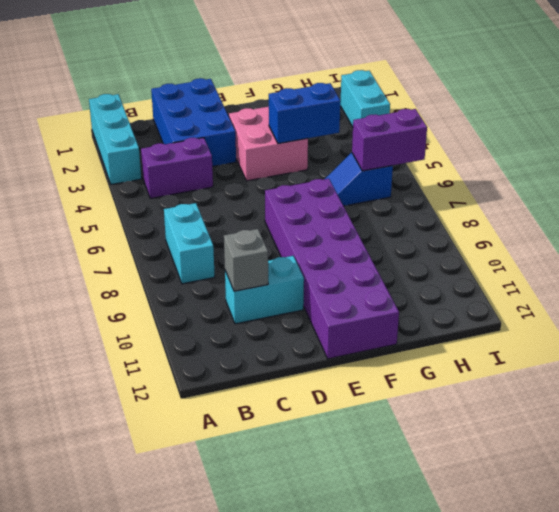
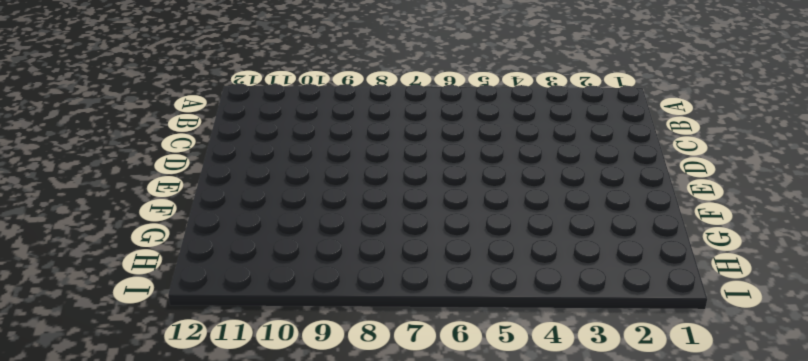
none -> cyan brick A1:A3 level 1
none -> purple brick B4:C4 level 1
none -> cyan brick B7:B8 level 1

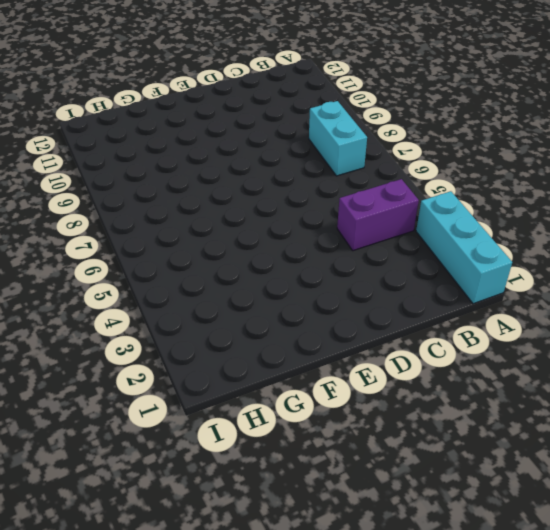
none -> blue brick C1:D3 level 1
none -> cyan brick C10:D10 level 1
none -> pink brick E3:F4 level 1

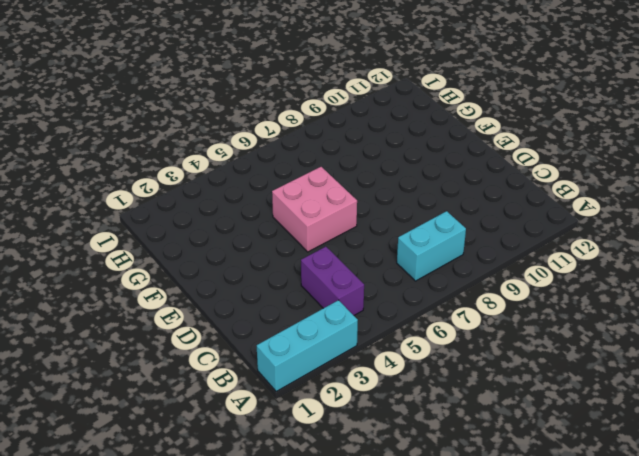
pink brick E5:F6 level 1 -> pink brick E3:F4 level 1
none -> blue brick C1:D3 level 1
none -> cyan brick C10:D10 level 1
none -> purple brick E7:F12 level 1

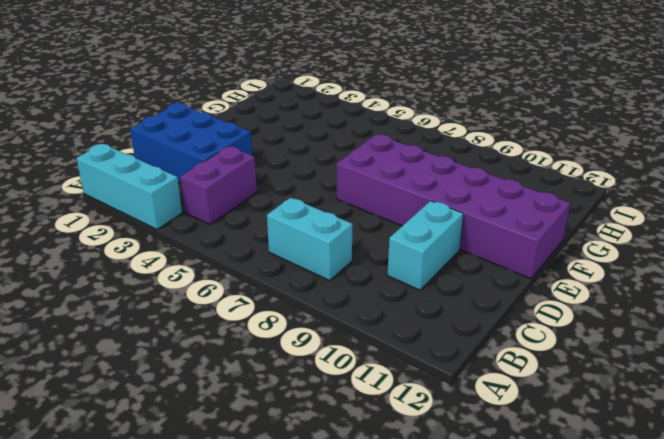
none -> pink brick E3:F4 level 1
none -> blue slope G6:H6 level 1 top H
none -> cyan brick I2:I3 level 1

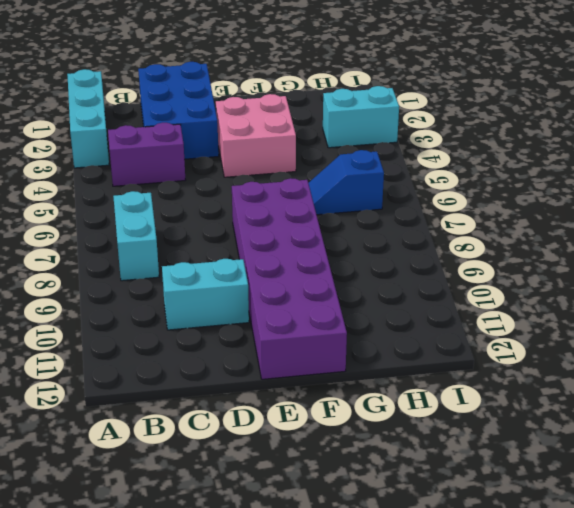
cyan brick H3:I3 level 1 -> cyan brick I2:I3 level 1
none -> grey brick C10 level 2
none -> blue brick F4:G4 level 2
none -> purple brick H6:I6 level 2

